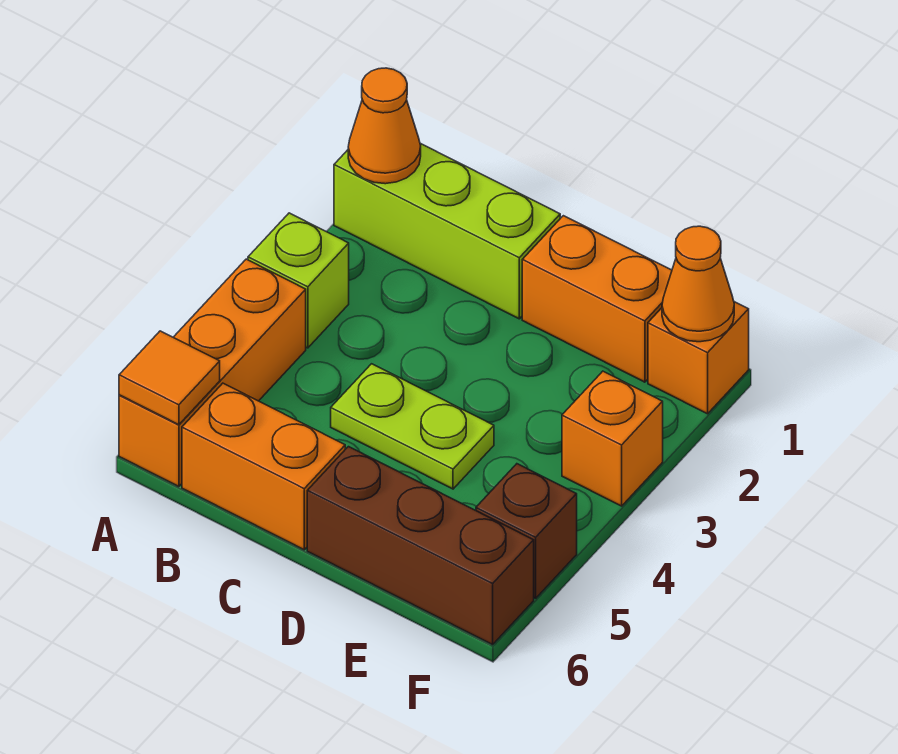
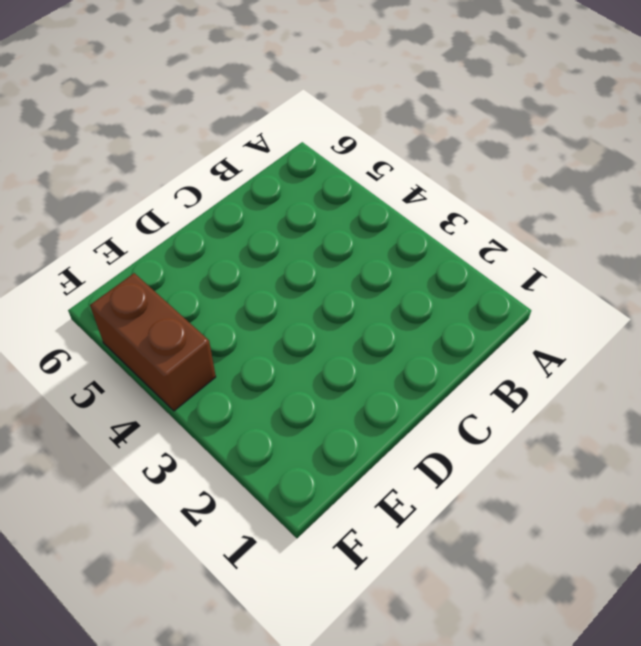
brown brick F4:F5 level 1 -> brown brick F5 level 1
none -> lime brick A1:C1 level 1
none -> lime brick A3 level 1
none -> orange brick A4:A6 level 1

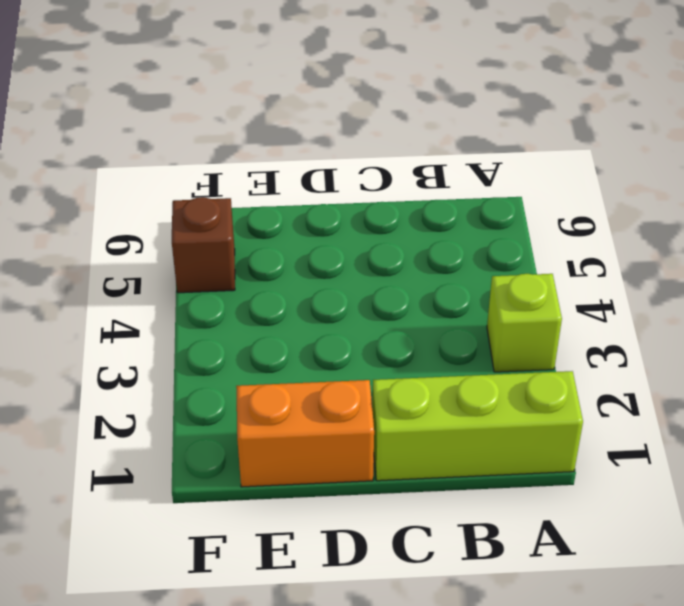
none -> orange brick A4:A6 level 1
none -> orange brick B6:C6 level 1
none -> lime plate C4:D4 level 1

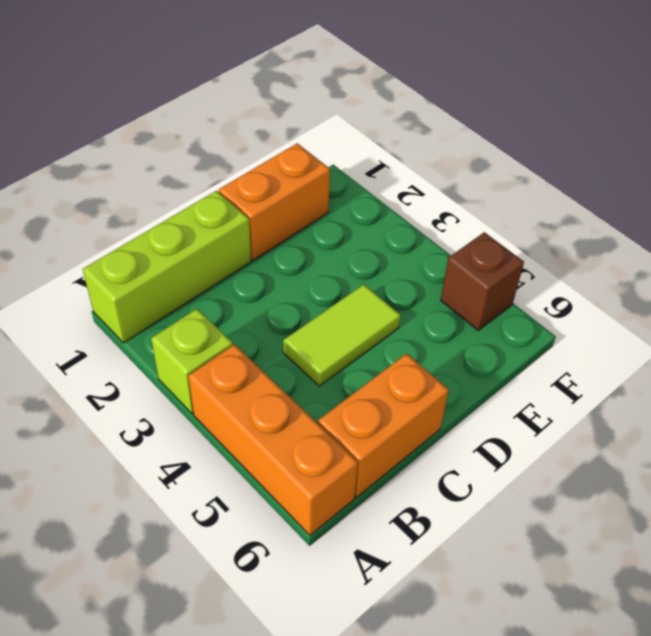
lime tile C4:D4 level 1 -> lime plate C4:D4 level 1
none -> brown brick D6:F6 level 1
none -> orange brick F1 level 1
none -> orange brick F3 level 1

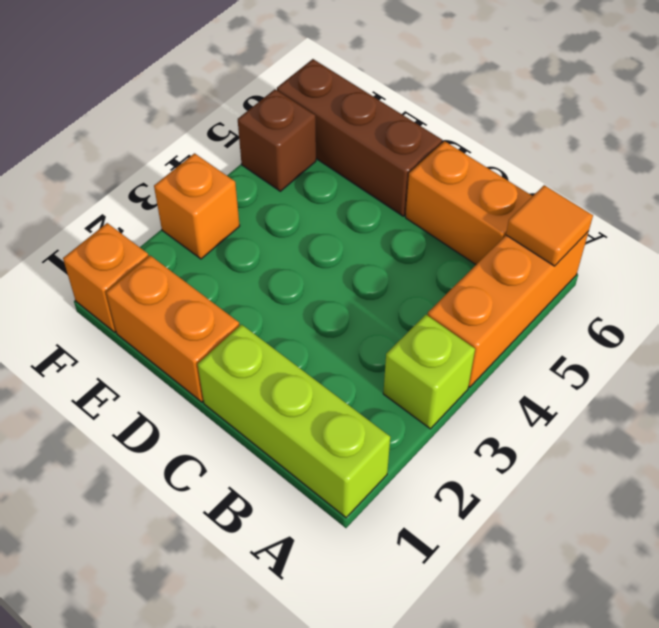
none -> lime plate C4:D4 level 1
none -> orange cone A1 level 2
none -> orange cone F1 level 2

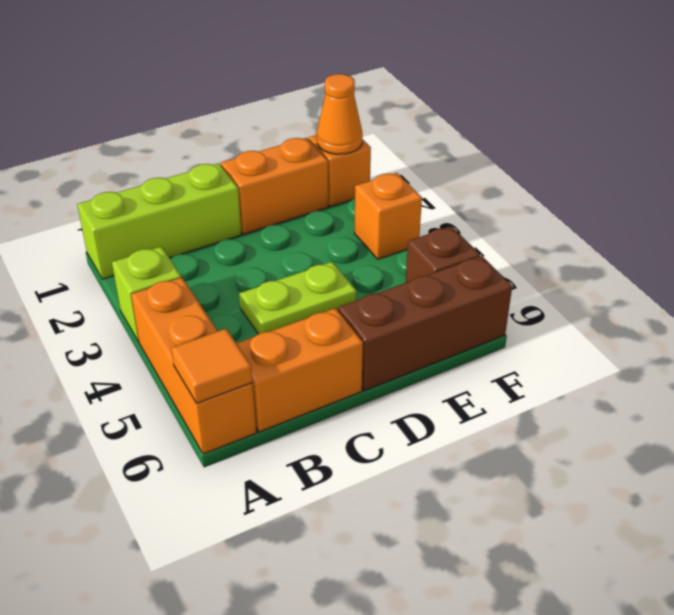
none -> orange cone A1 level 2

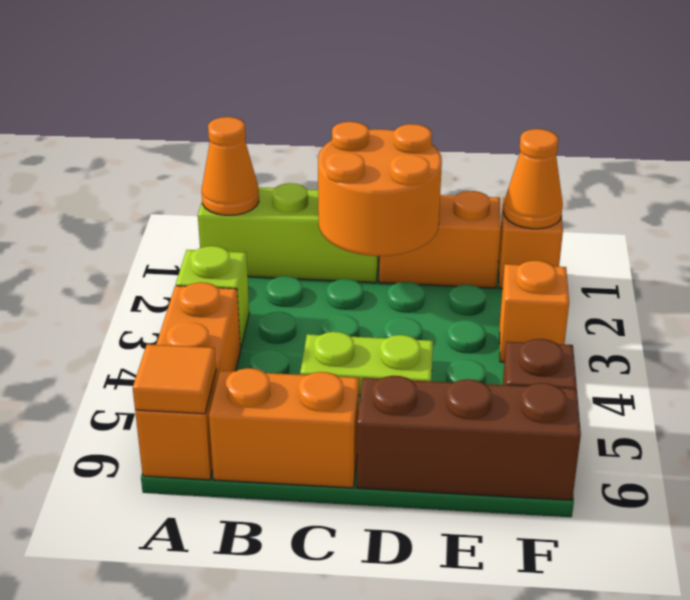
orange round brick C1:D2 level 2 -> none

